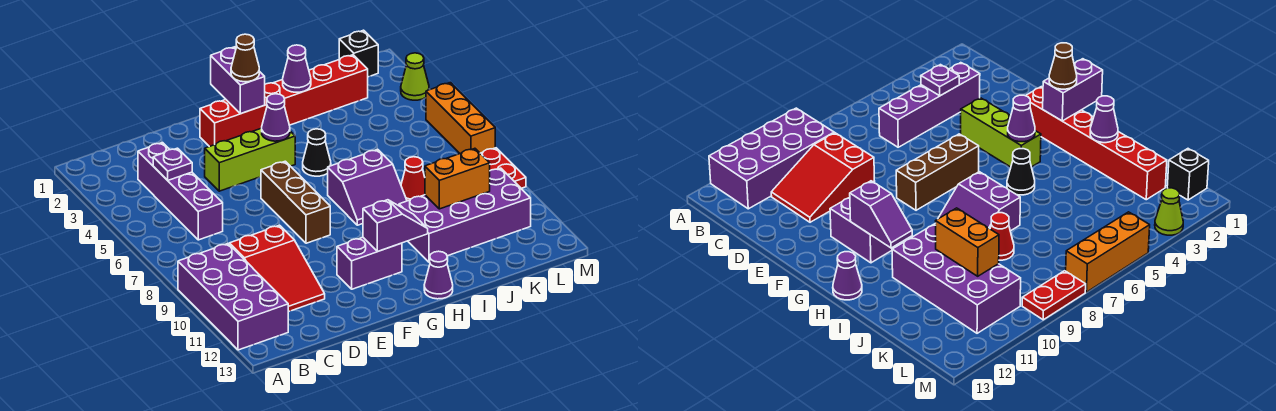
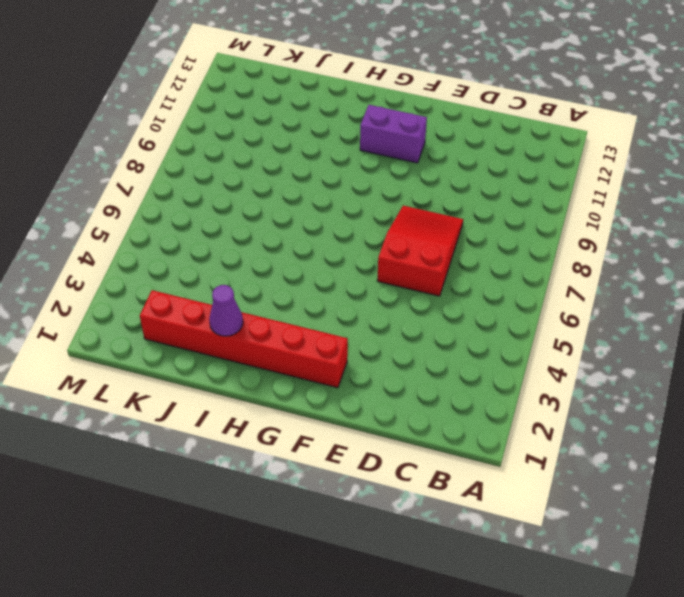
red slope D6:E8 level 1 top 6 -> red slope C9:D11 level 1 top 9
none -> purple brick A9:B12 level 1
none -> purple brick C3:C6 level 1
none -> lime brick E4:G4 level 1

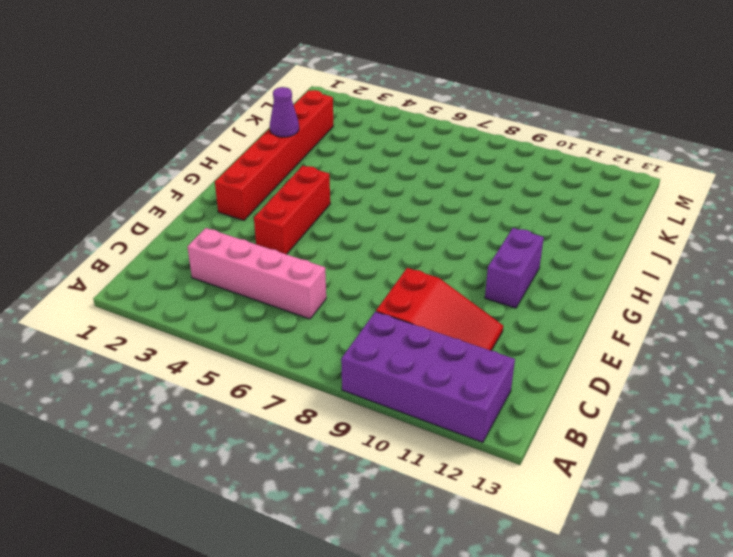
pink brick C3:C6 level 1 -> purple brick C3:C6 level 1
red brick E4:G4 level 1 -> lime brick E4:G4 level 1
none -> brown brick F6:F8 level 1
none -> black cone H5 level 1
none -> purple slope H7:I8 level 1 top 7

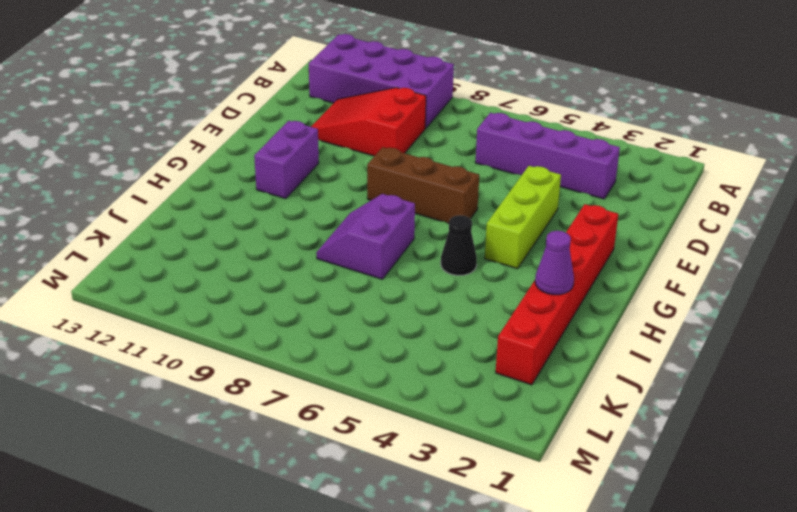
none -> purple cone H13 level 1
none -> purple brick I10:L11 level 1
none -> red cone J8 level 1

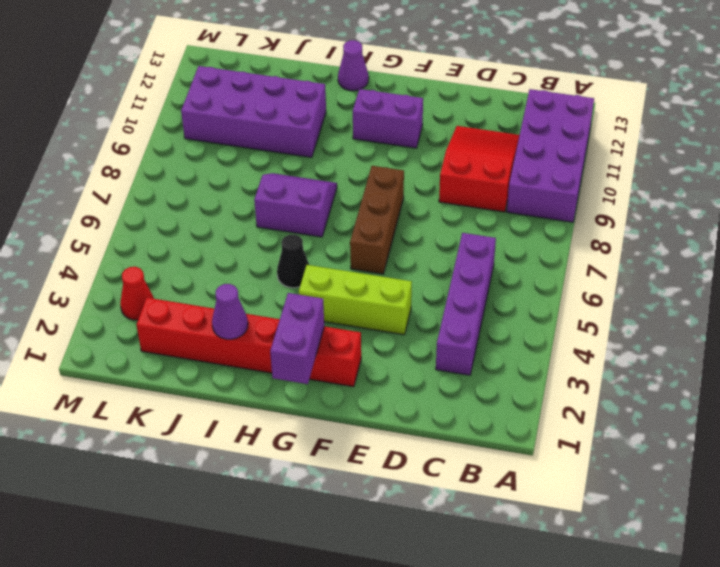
red cone L3 level 1 -> red cone J8 level 1
none -> black brick L1 level 1
none -> lime cone M3 level 1
none -> orange brick M5:M7 level 1

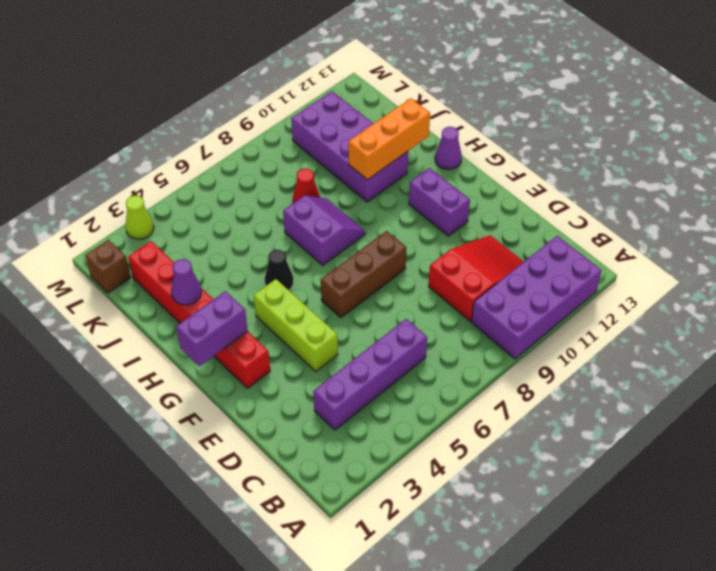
orange brick I10:I12 level 2 -> orange brick M5:M7 level 1
brown brick L1 level 1 -> black brick L1 level 1
none -> red plate M8:M9 level 1
none -> purple plate C4 level 2
none -> purple cone G4 level 2

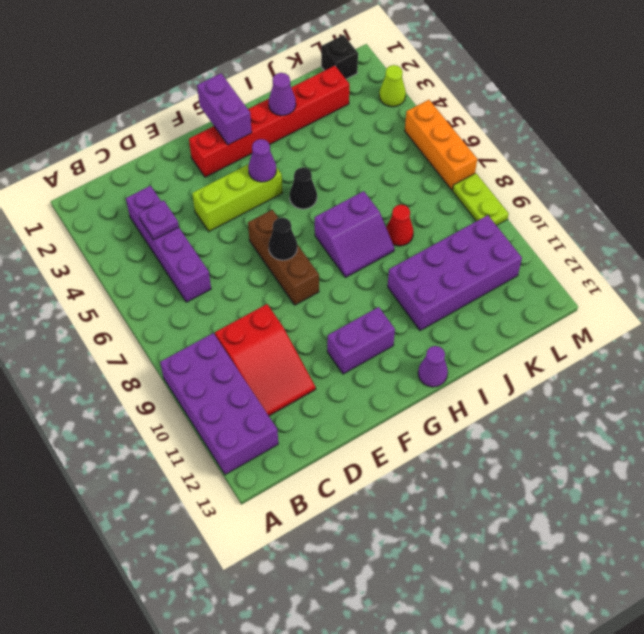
black cone F7 level 2 -> none
lime plate M8:M9 level 1 -> red plate M8:M9 level 1
none -> purple slope G11:H11 level 2 top G
none -> orange brick J10:K10 level 2
none -> brown cone G2 level 3

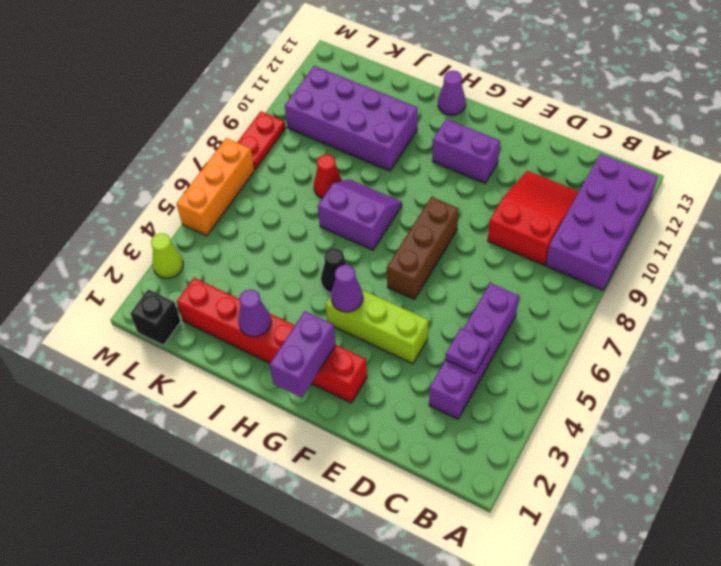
none -> purple slope G11:H11 level 2 top G
none -> orange brick J10:K10 level 2
none -> brown cone G2 level 3

